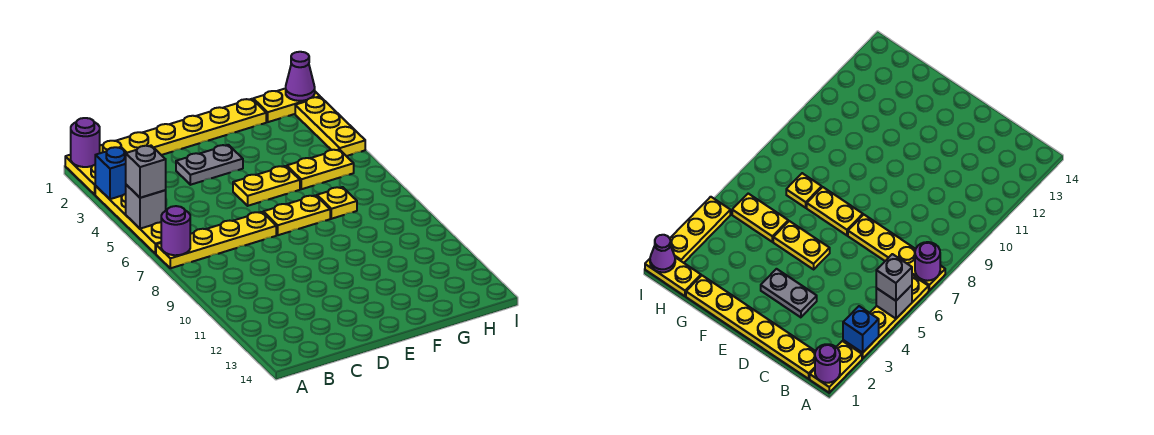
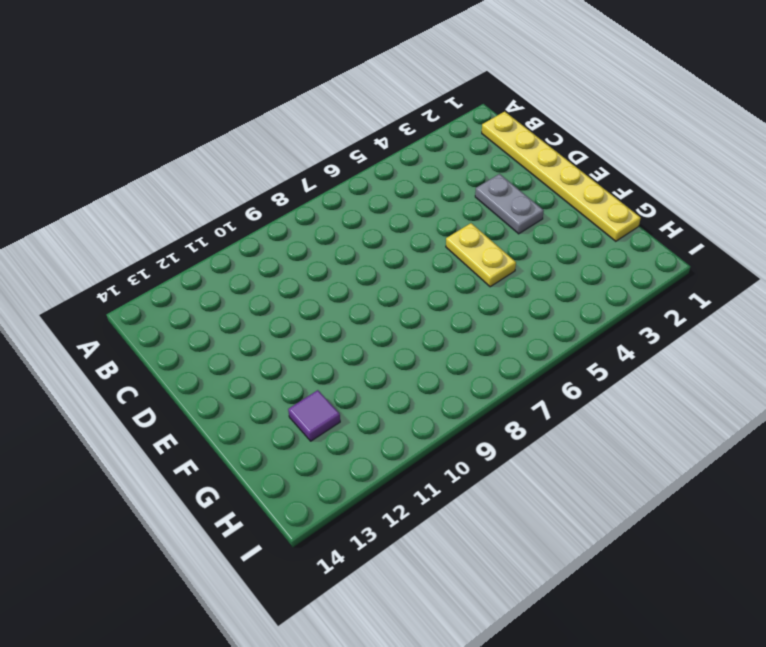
purple tile G12 level 1 -> none
none -> yellow plate A1:A2 level 1
none -> yellow plate A3:A6 level 1
none -> yellow plate A7:D7 level 1

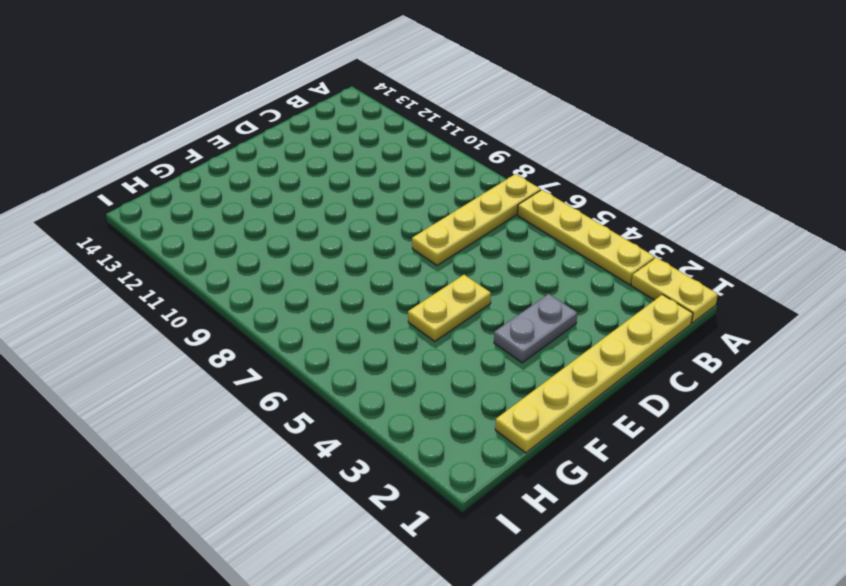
none -> yellow plate E7:F7 level 1
none -> yellow plate G5:H5 level 1
none -> yellow plate G7 level 1

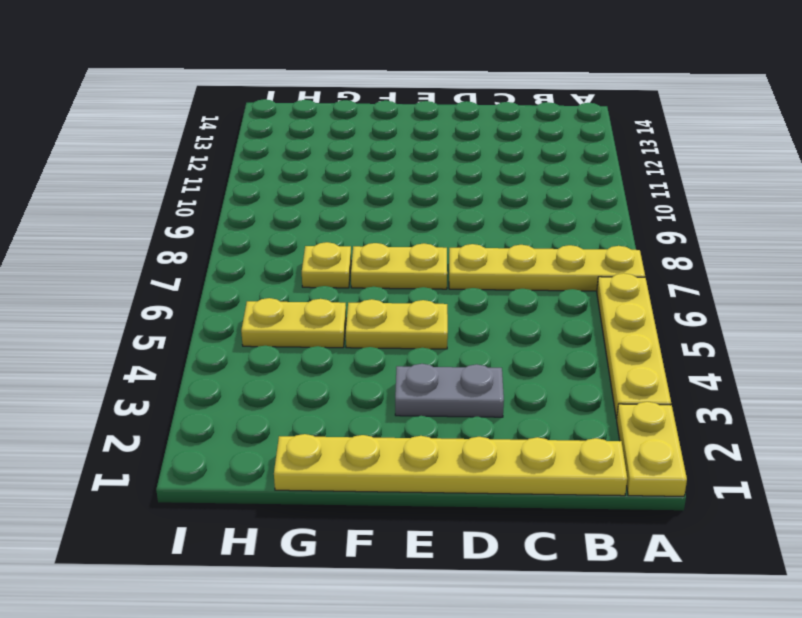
none -> yellow plate H1:I1 level 1
none -> yellow plate I2:I4 level 1
none -> purple round brick A1 level 2

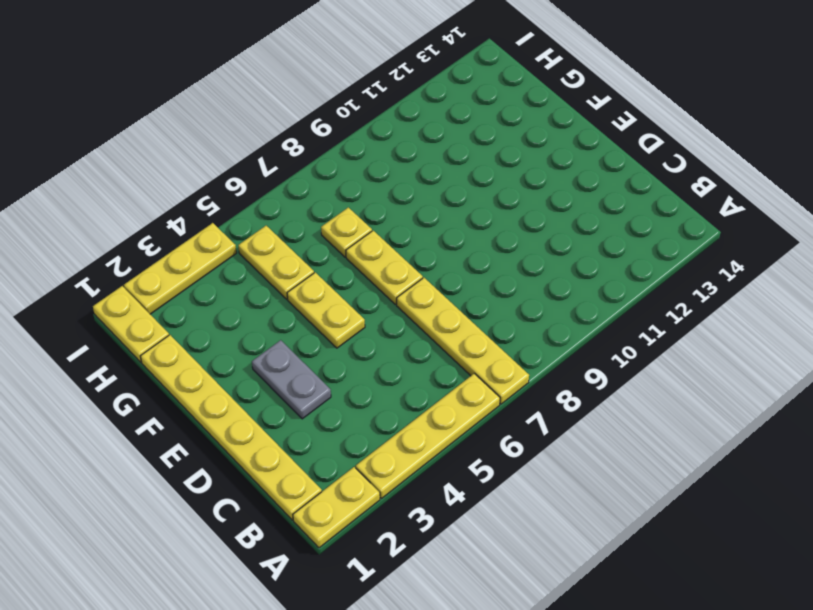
none -> purple round brick A1 level 2
none -> blue brick A3 level 2
none -> grey brick A5 level 2

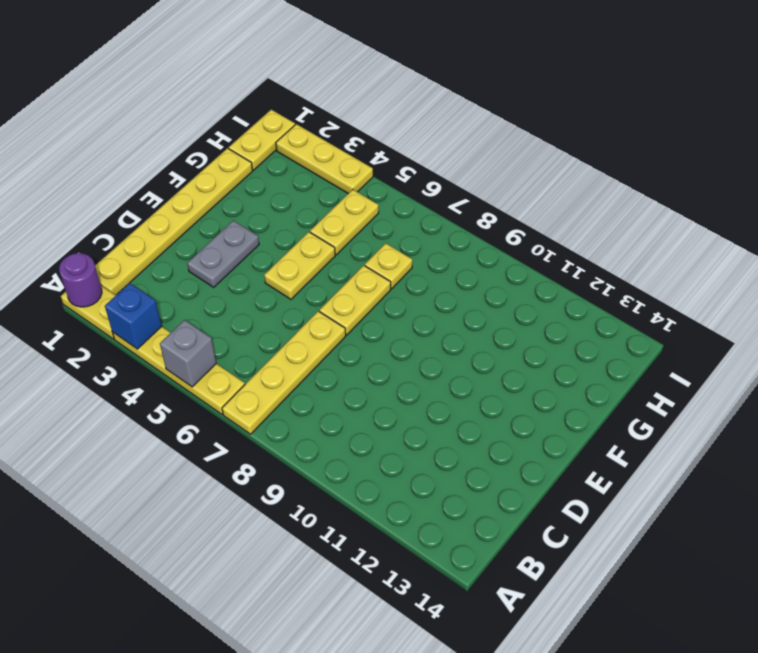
none -> purple round brick A7 level 2
none -> purple cone I1 level 2
none -> grey brick A5 level 3

